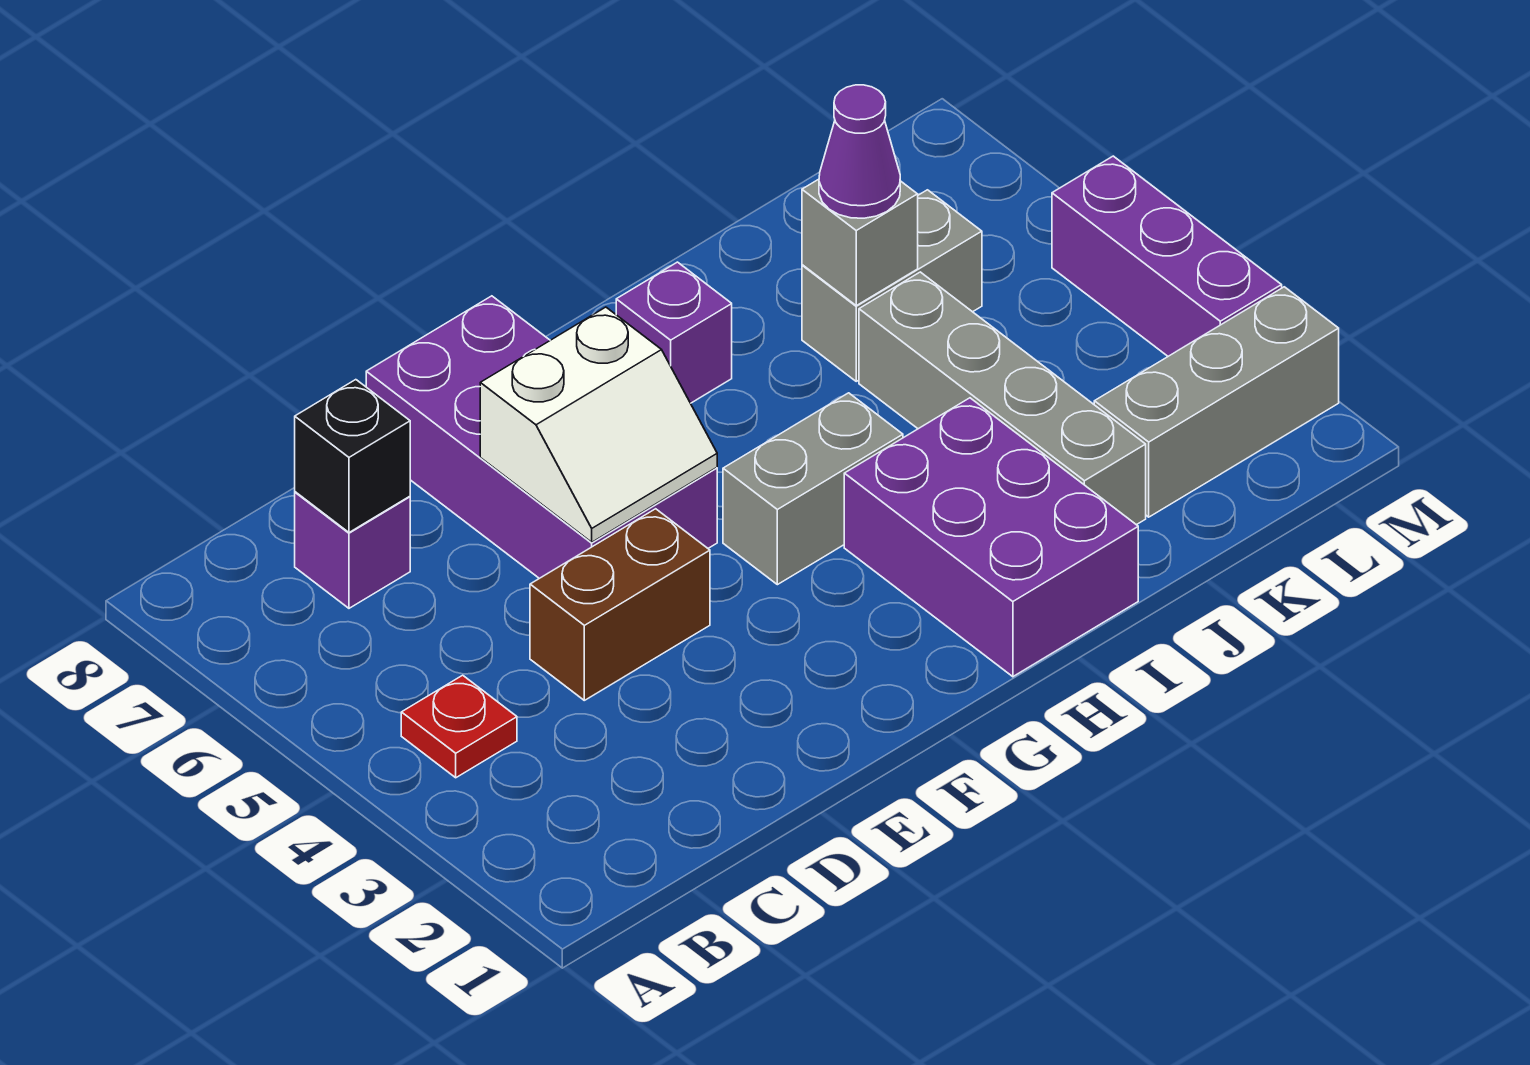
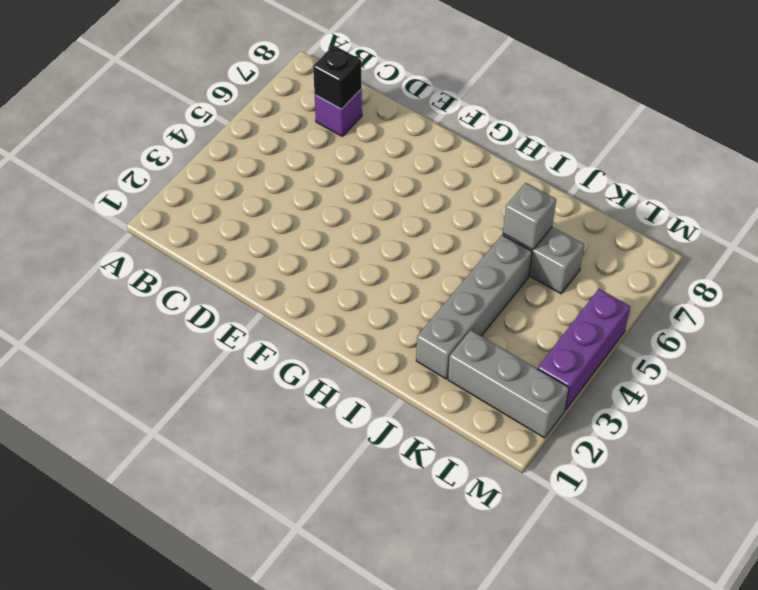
none -> red plate B4 level 1
none -> brown brick D4:E4 level 1
none -> purple brick E5:F8 level 1

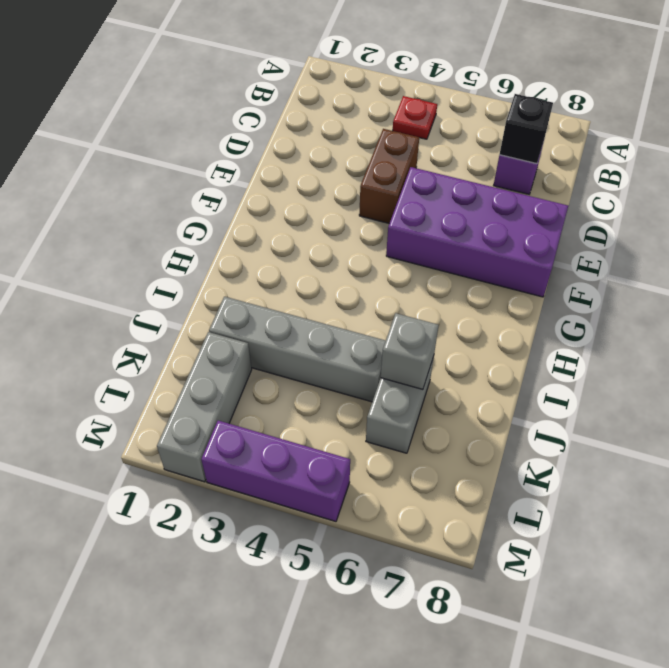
none -> grey brick G4:H4 level 1
none -> purple brick H1:I3 level 1
none -> purple brick H7 level 1

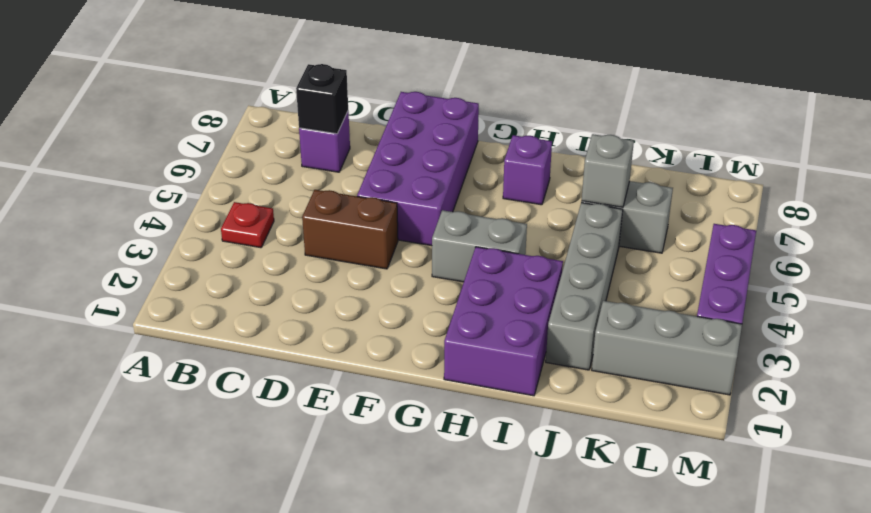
none -> white slope E5:F6 level 2 top 6
none -> purple cone J6 level 3

